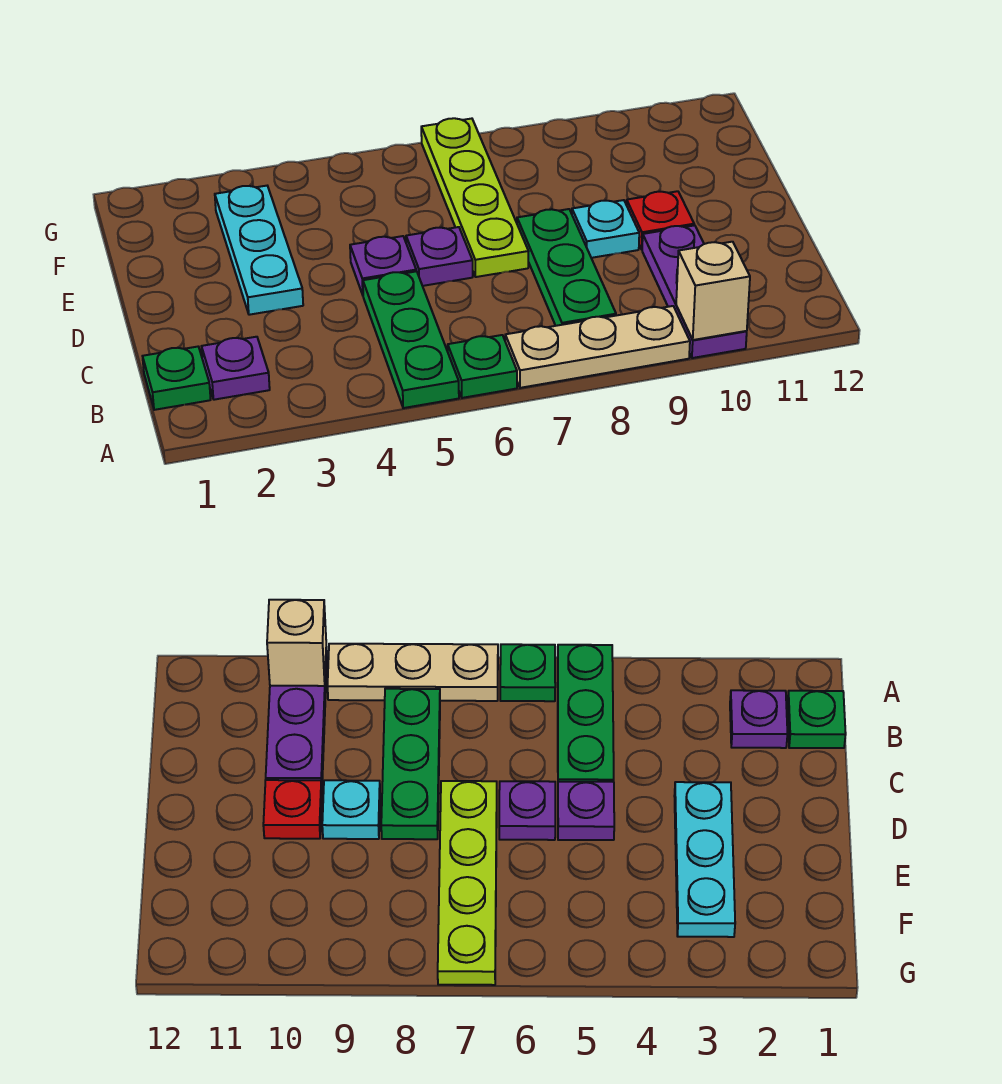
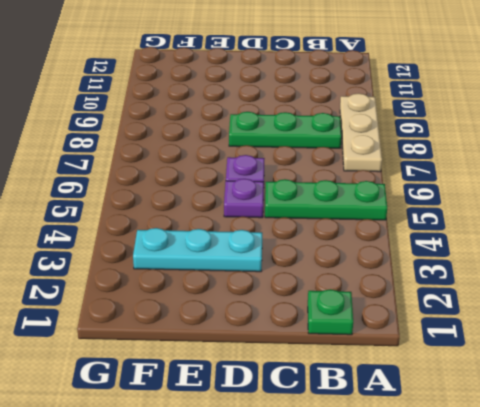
none -> green plate A6 level 1
none -> purple plate A10:C10 level 1
none -> purple plate B2 level 1

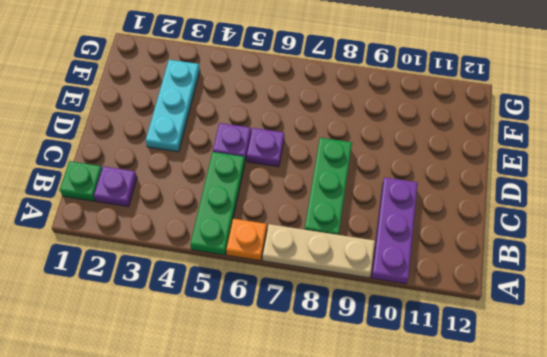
orange plate A6 level 1 -> green plate A6 level 1
none -> lime plate D7:G7 level 1
none -> cyan plate D9 level 1
none -> red plate D10 level 1

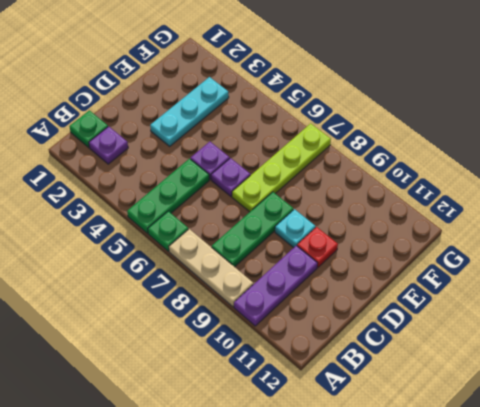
none -> tan brick A10 level 2

